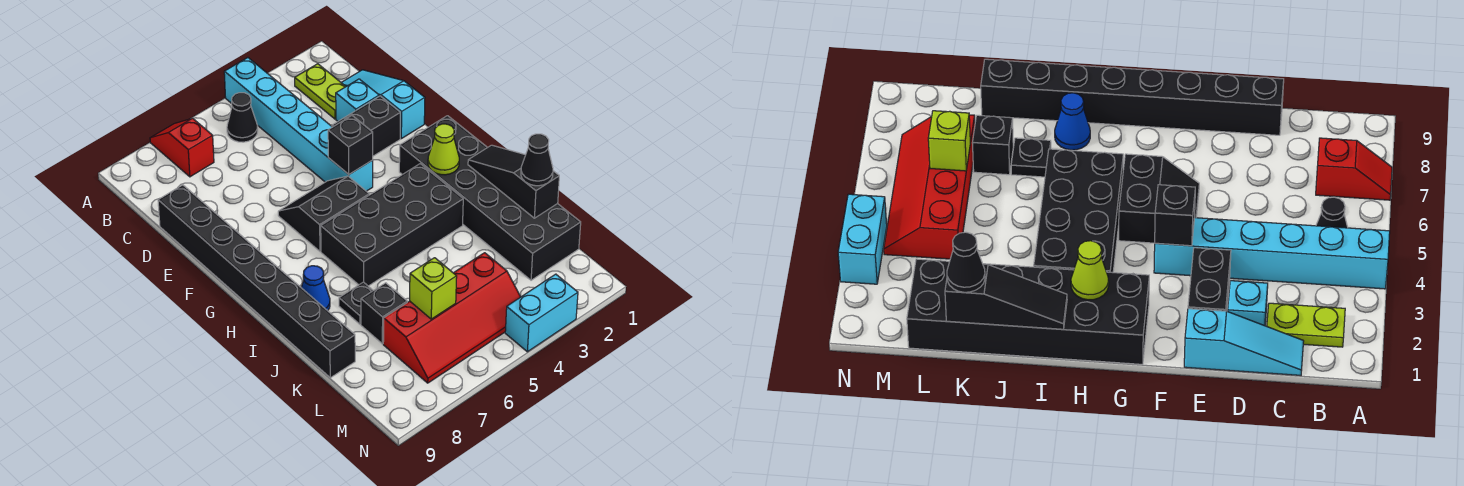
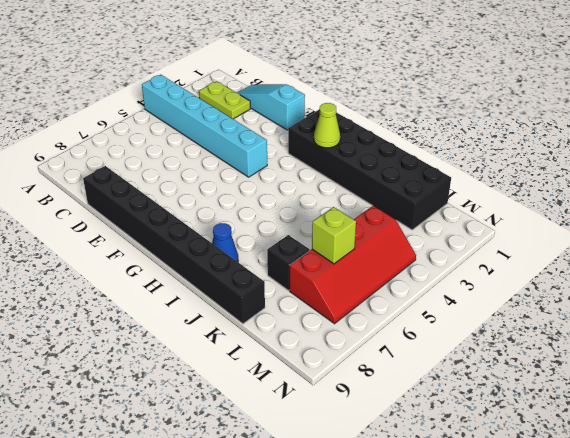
none -> red slope A7:B7 level 1 top B
none -> black cone B5 level 1
none -> cyan brick D2 level 1

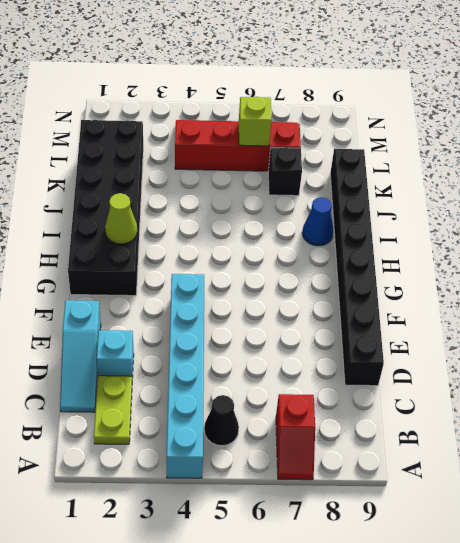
none -> black brick E2:E3 level 1
none -> black slope F5:G6 level 1 top G
none -> black brick H3:I6 level 1

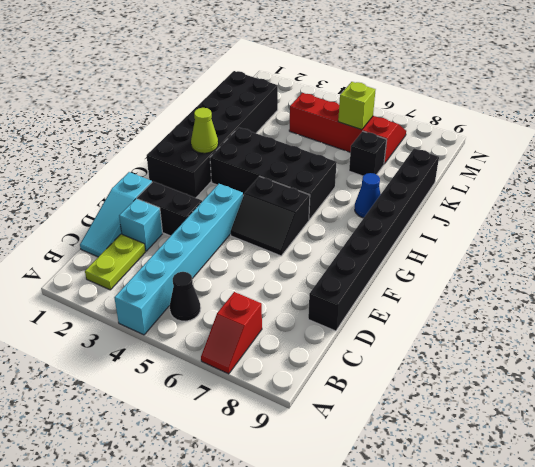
none -> black plate J7 level 1
none -> cyan brick N3:N4 level 1
none -> black brick F4 level 2

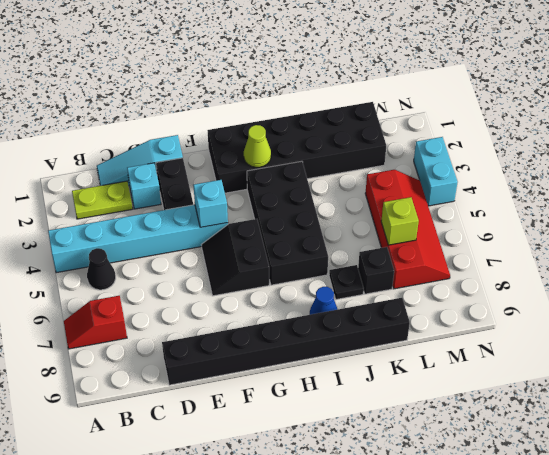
cyan brick F4 level 2 -> black brick F4 level 2
none -> black slope I1:K1 level 2 top K
none -> black cone K1 level 3

